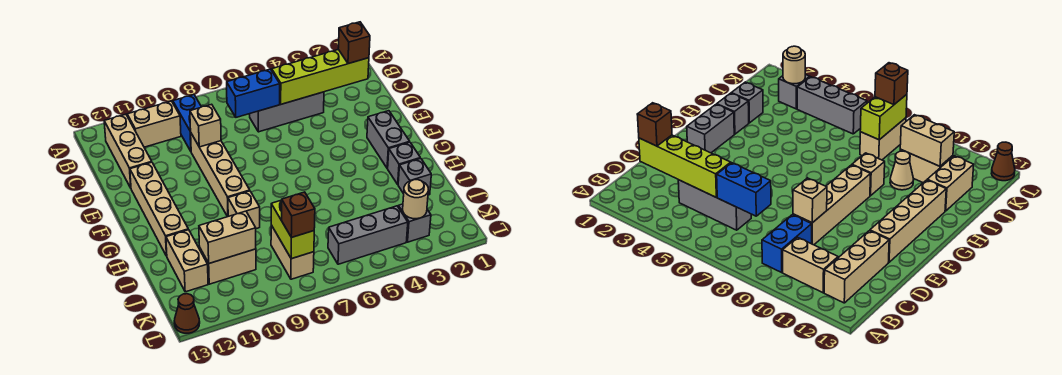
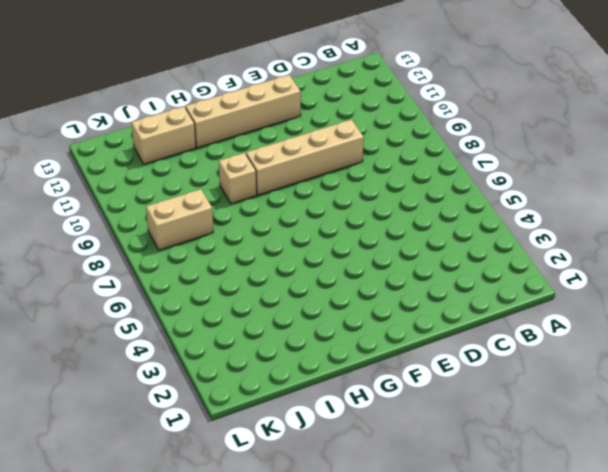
none -> blue brick B9:C9 level 1
none -> tan brick B10:B11 level 1
none -> tan brick B12:D12 level 1

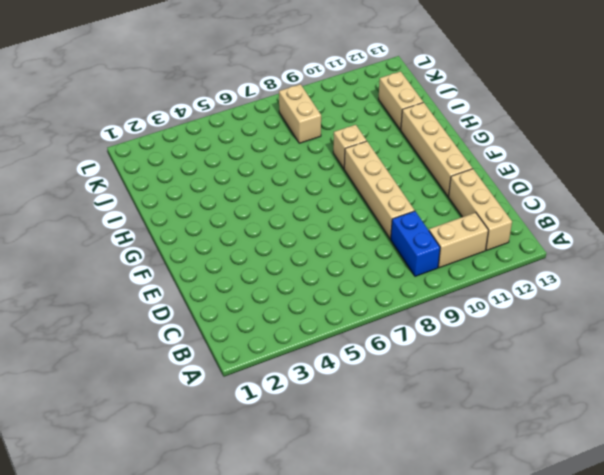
none -> grey brick C4:C6 level 1
none -> grey brick F2:G2 level 1
none -> grey brick H2 level 1

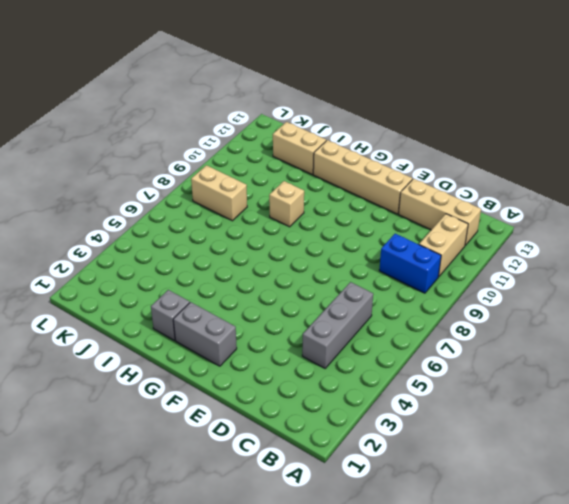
none -> tan brick D9:G9 level 1
none -> grey brick I2 level 1
none -> tan cone I10 level 1

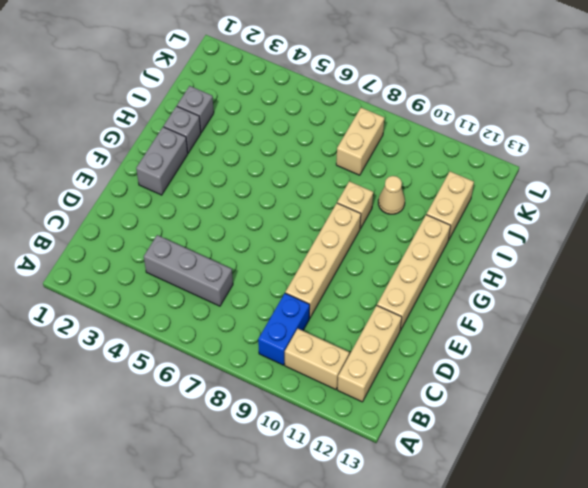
none -> tan brick J10:J11 level 1
none -> grey brick K3 level 1
none -> grey brick K4:K6 level 1

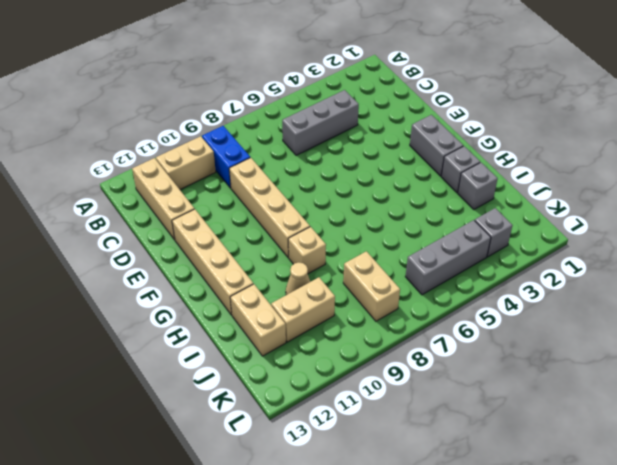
none -> brown cone L13 level 1
none -> lime brick C2:C5 level 2
none -> blue brick C6:C7 level 2

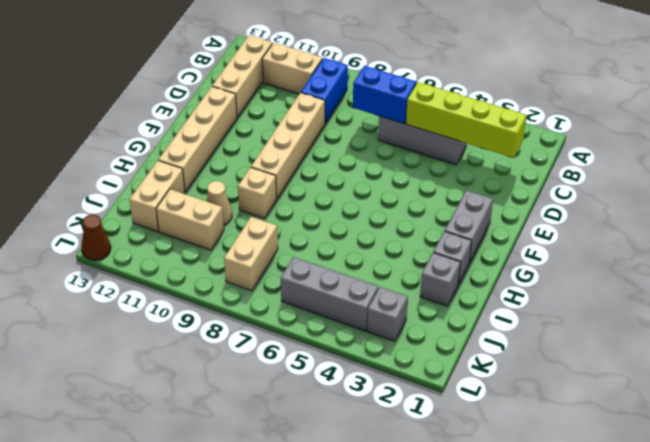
none -> tan brick D9 level 2
none -> lime brick J8:K8 level 2
none -> tan brick J10:J11 level 2

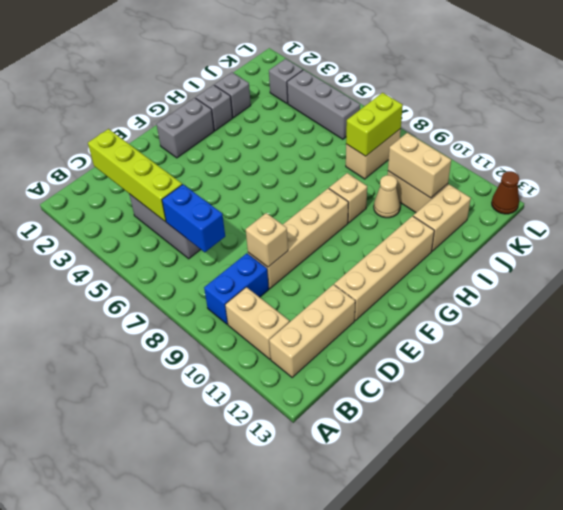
none -> tan round brick K3 level 2
none -> brown brick C2 level 3
none -> brown brick K8 level 3

